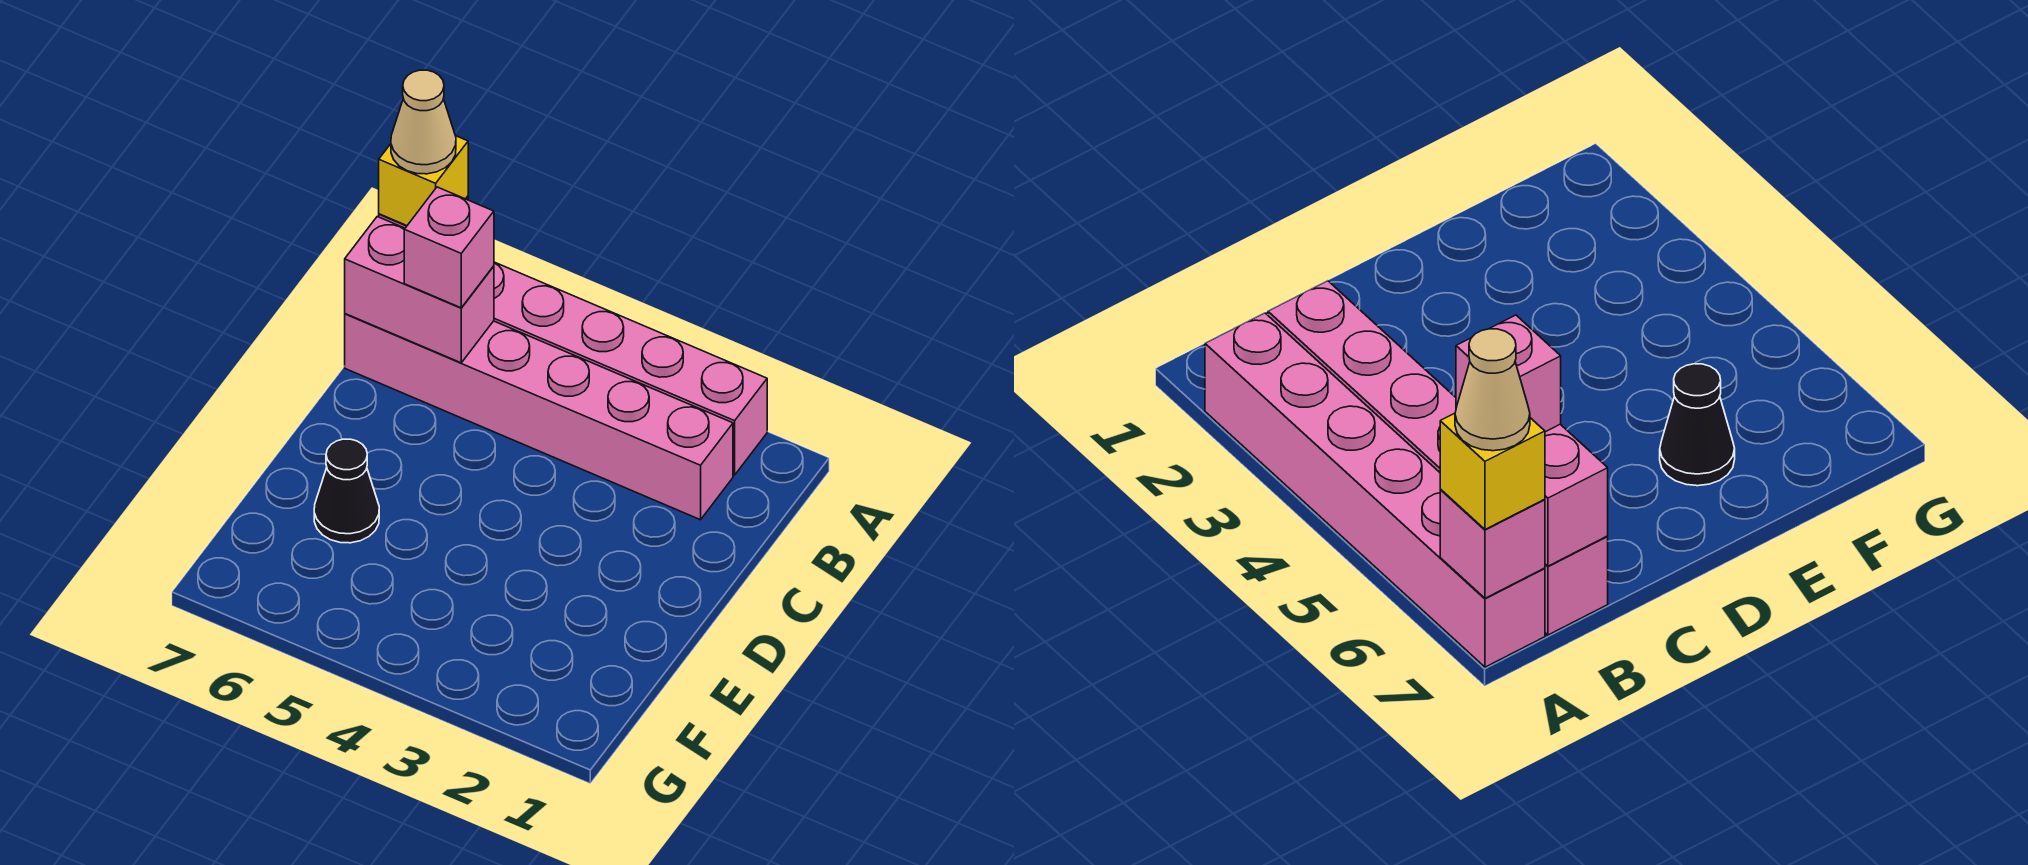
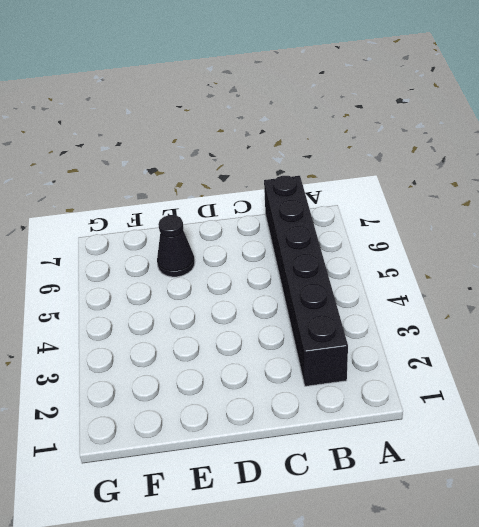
black brick B2:B7 level 1 -> pink brick B2:B7 level 1
none -> pink brick A2:A7 level 1
none -> pink brick A7 level 2

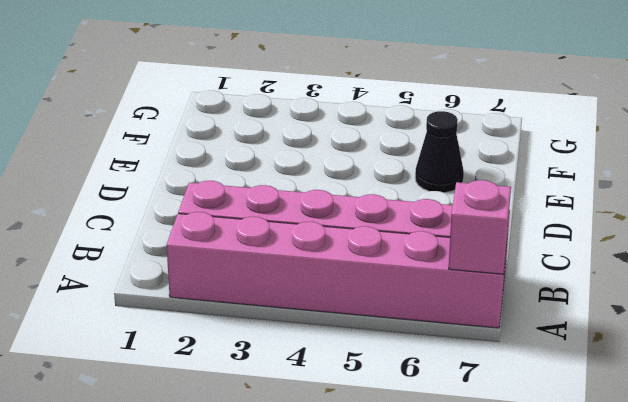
none -> pink brick B6:B7 level 2
none -> yellow brick A7 level 3

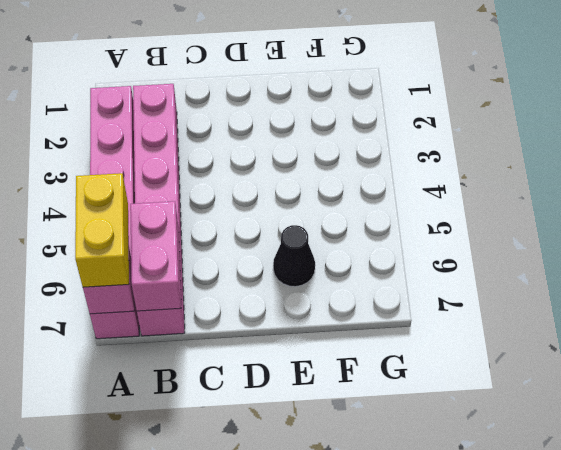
yellow brick A6:A7 level 3 -> yellow brick A7 level 3
none -> pink brick B6 level 3
none -> tan cone A7 level 4

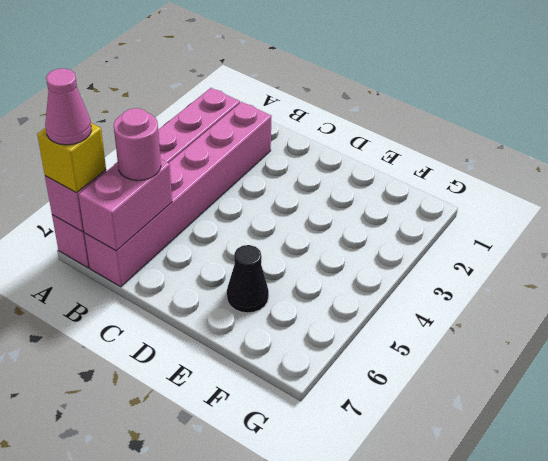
pink cone A7 level 4 -> tan cone A7 level 4
pink round brick B6 level 3 -> pink brick B6 level 3

